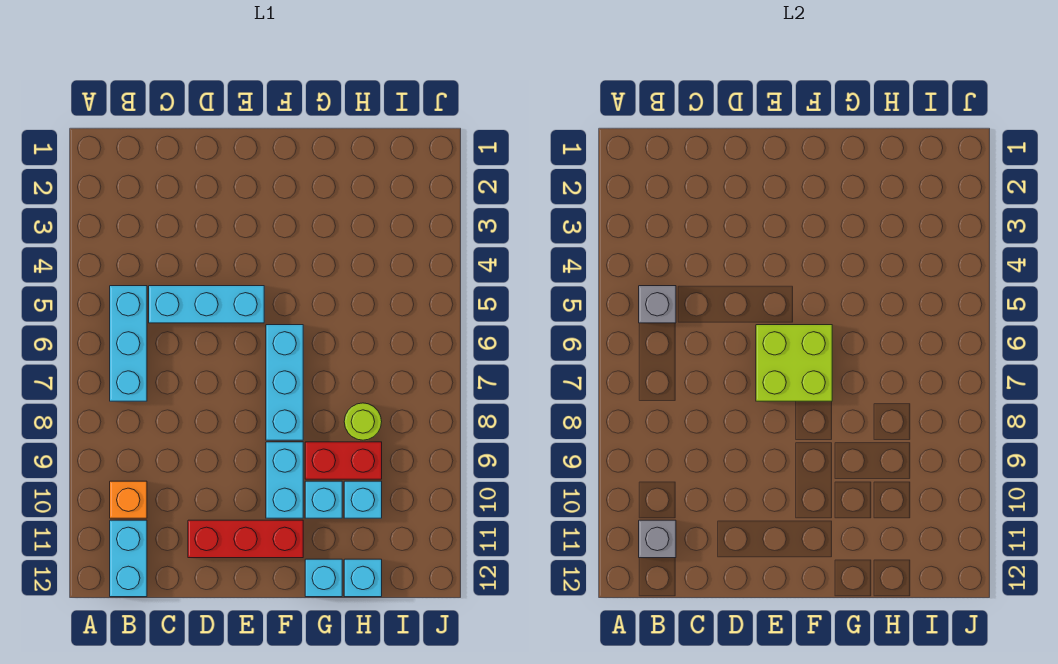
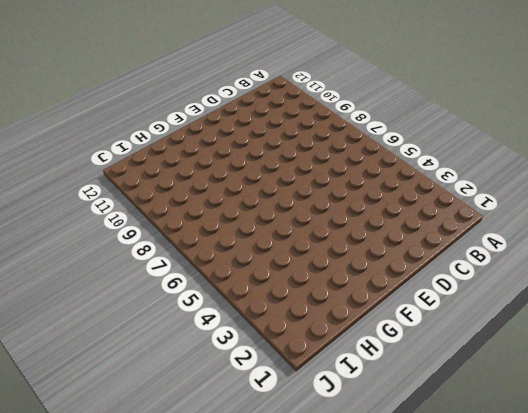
none -> cyan brick B5:B7 level 1
none -> orange brick B10 level 1
none -> cyan brick B11:B12 level 1

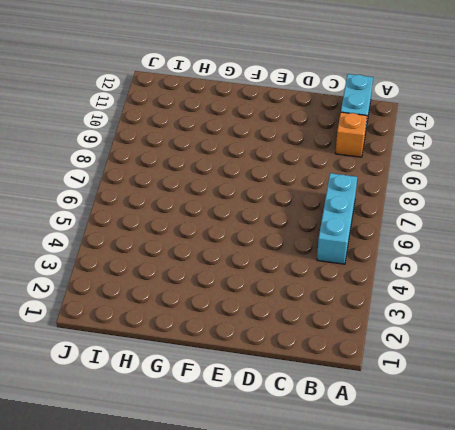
none -> cyan brick C5:E5 level 1
none -> red brick D11:F11 level 1
none -> cyan brick F6:F8 level 1

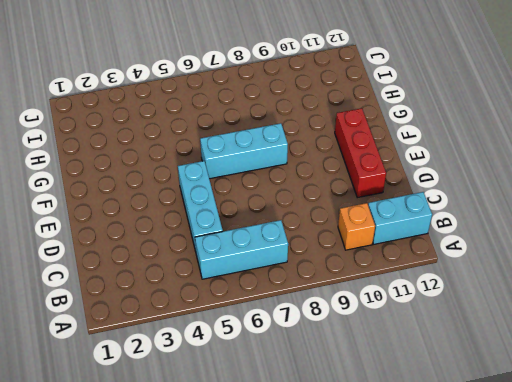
none -> cyan brick F9:F10 level 1
none -> red brick G9:H9 level 1
none -> cyan brick G10 level 1

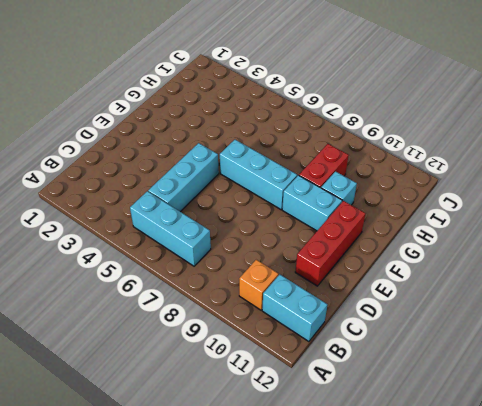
none -> cyan brick G12 level 1
none -> lime round brick H8 level 1
none -> cyan brick H10 level 1

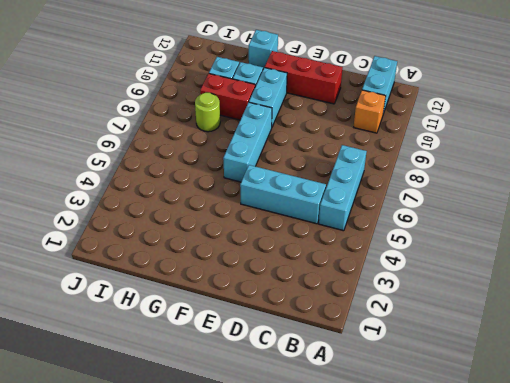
none -> cyan brick H12 level 1
none -> grey brick B5 level 2
none -> grey brick B11 level 2

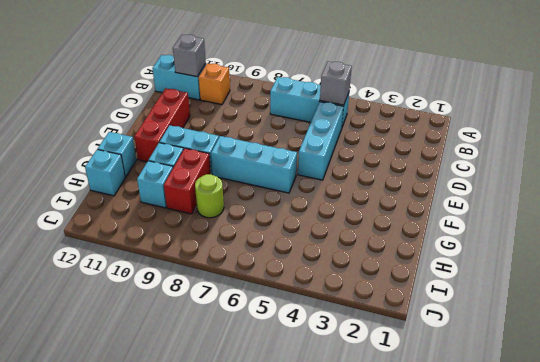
none -> lime brick E6:F7 level 2

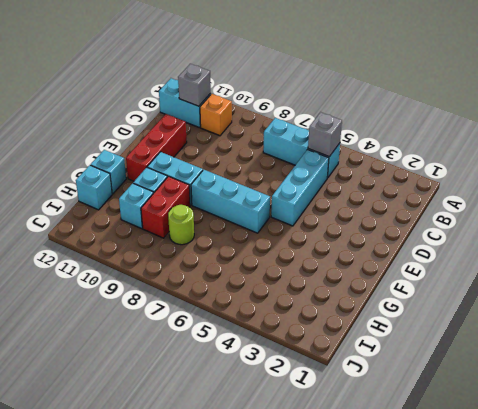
none -> lime brick E6:F7 level 2

